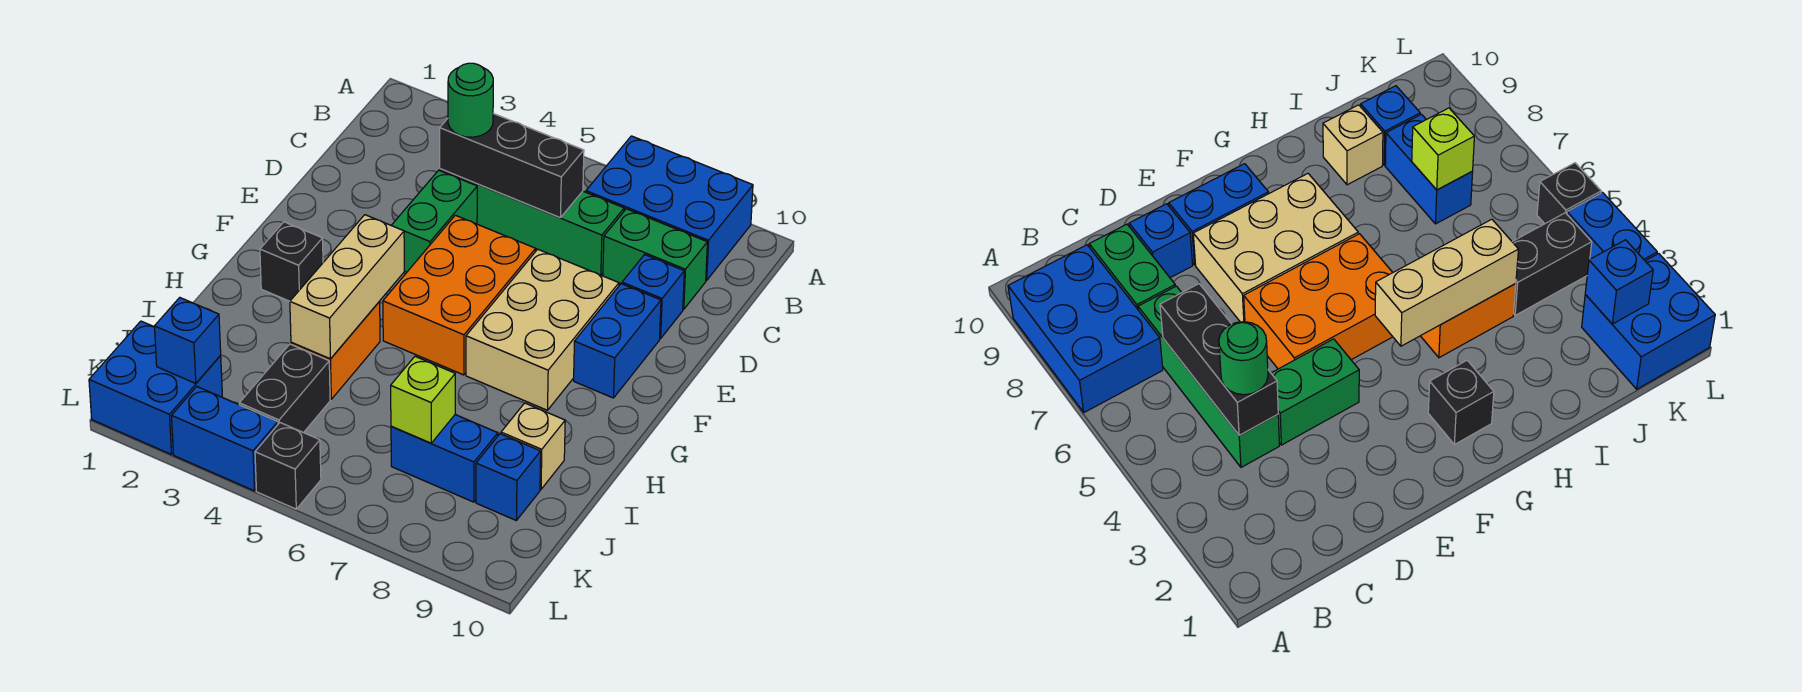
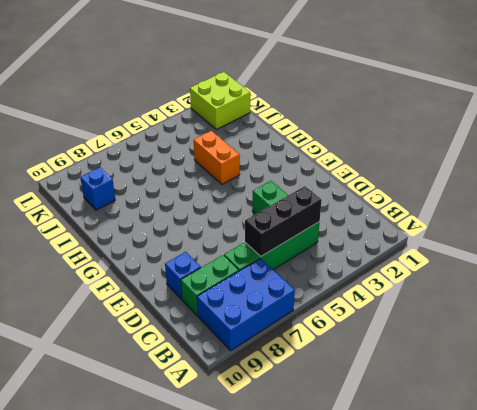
lime brick K1:L2 level 1 -> blue brick K1:L2 level 1
none -> orange brick E5:G6 level 1
none -> tan brick E7:G8 level 1
none -> blue brick E9:F9 level 1

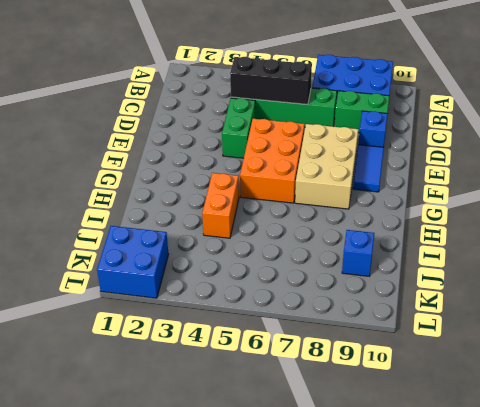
blue tile E9:F9 level 1 -> blue brick E9:F9 level 1
none -> black brick G2 level 1
none -> tan brick I9 level 1
none -> black brick J4:K4 level 1

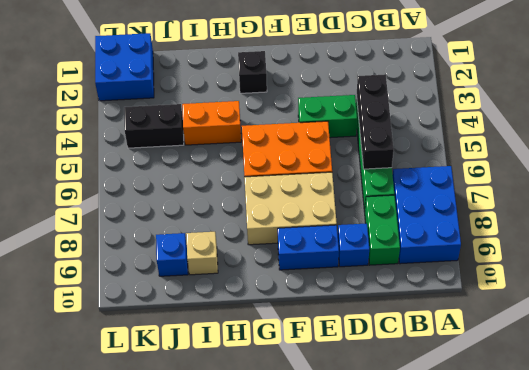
none -> blue brick J7:J8 level 1
none -> blue brick L3:L4 level 1
none -> black brick L5 level 1

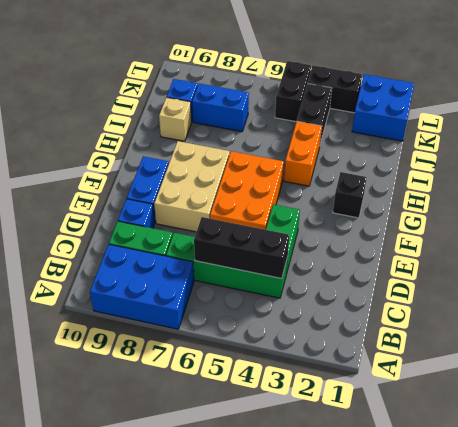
black brick K5:L5 level 1 -> black brick L5 level 1
black brick L3:L4 level 1 -> blue brick L3:L4 level 1
none -> tan brick G4:I4 level 2
none -> lime brick J7 level 2
none -> blue brick K2 level 2

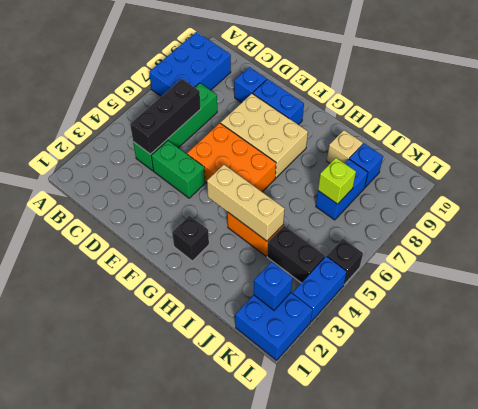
none -> green brick C8:C9 level 1
none -> green round brick C4 level 3

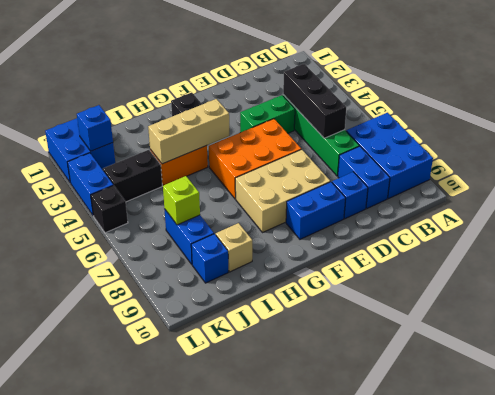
blue brick C8:C9 level 1 -> green brick C8:C9 level 1
none -> green round brick C4 level 3

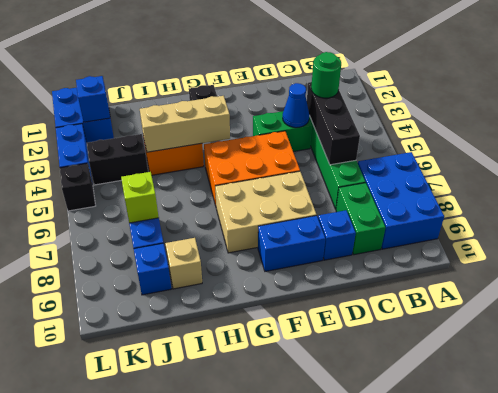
blue cone D4 level 2 -> none

